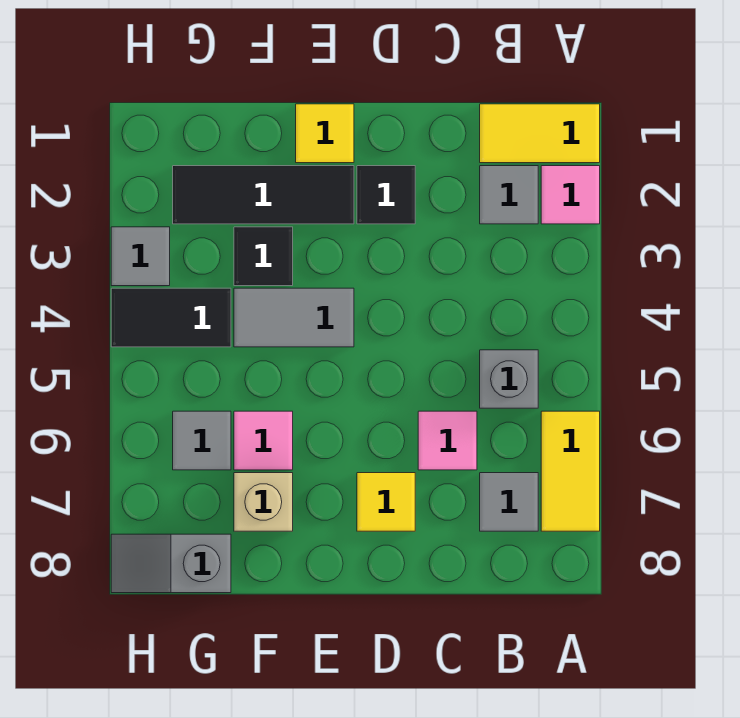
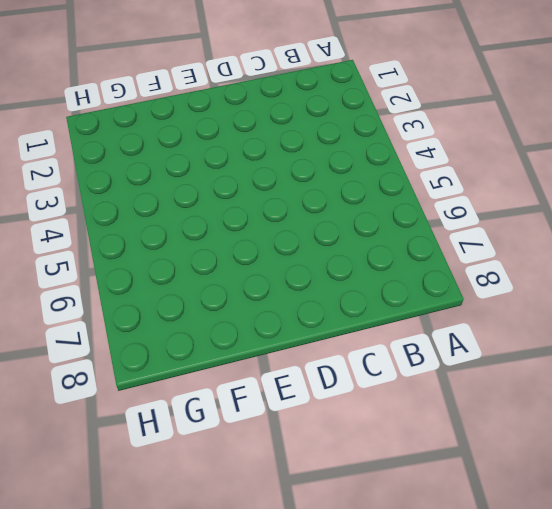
none -> yellow tile A1:B1 level 1
none -> pink tile A2 level 1
none -> yellow tile A6:A7 level 1

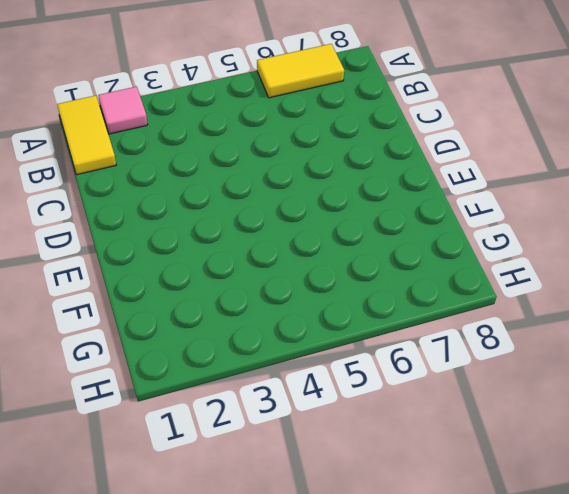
none -> grey tile B2 level 1
none -> grey brick B5 level 1
none -> grey tile B7 level 1

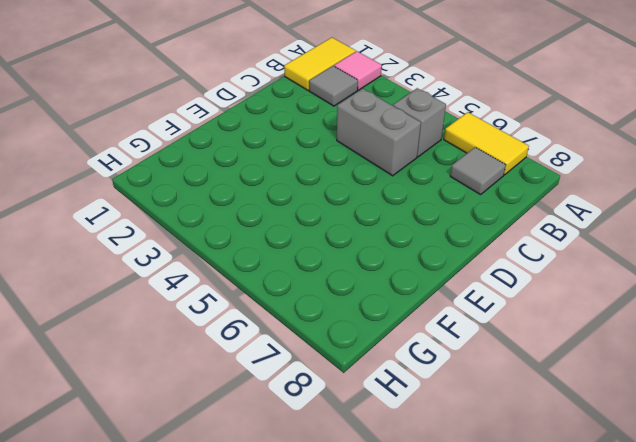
grey brick C4:C5 level 1 -> none
none -> pink tile C6 level 1
none -> black tile D2 level 1
none -> yellow tile D7 level 1

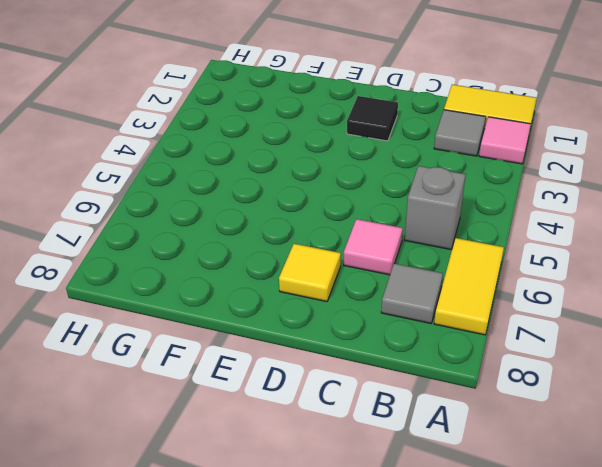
none -> yellow tile E1 level 1
none -> black tile E2:G2 level 1
none -> grey tile E4:F4 level 1

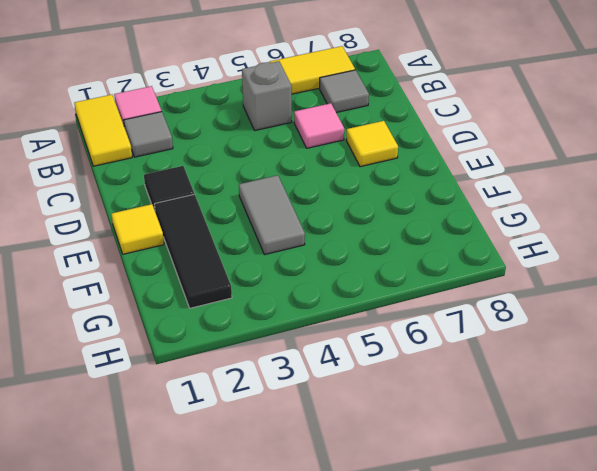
none -> black tile F3 level 1
none -> pink tile F6 level 1
none -> tan brick F7 level 1

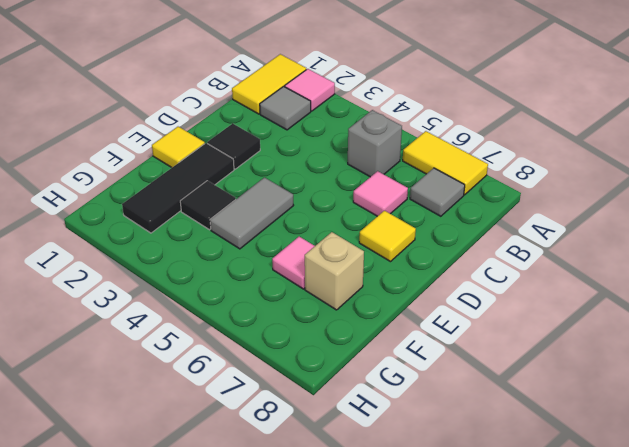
none -> black tile G4:H4 level 1
none -> grey tile G6 level 1
none -> grey slope G8:H8 level 1 top G

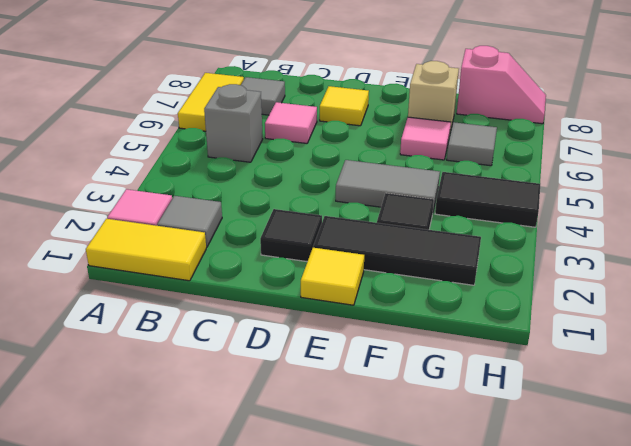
pink slope G8:H8 level 1 top G -> grey slope G8:H8 level 1 top G
none -> grey tile H3 level 1

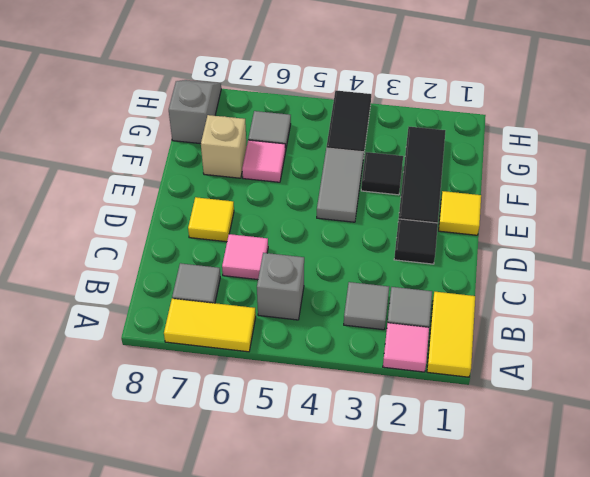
grey tile B3 level 1 -> grey tile H3 level 1

